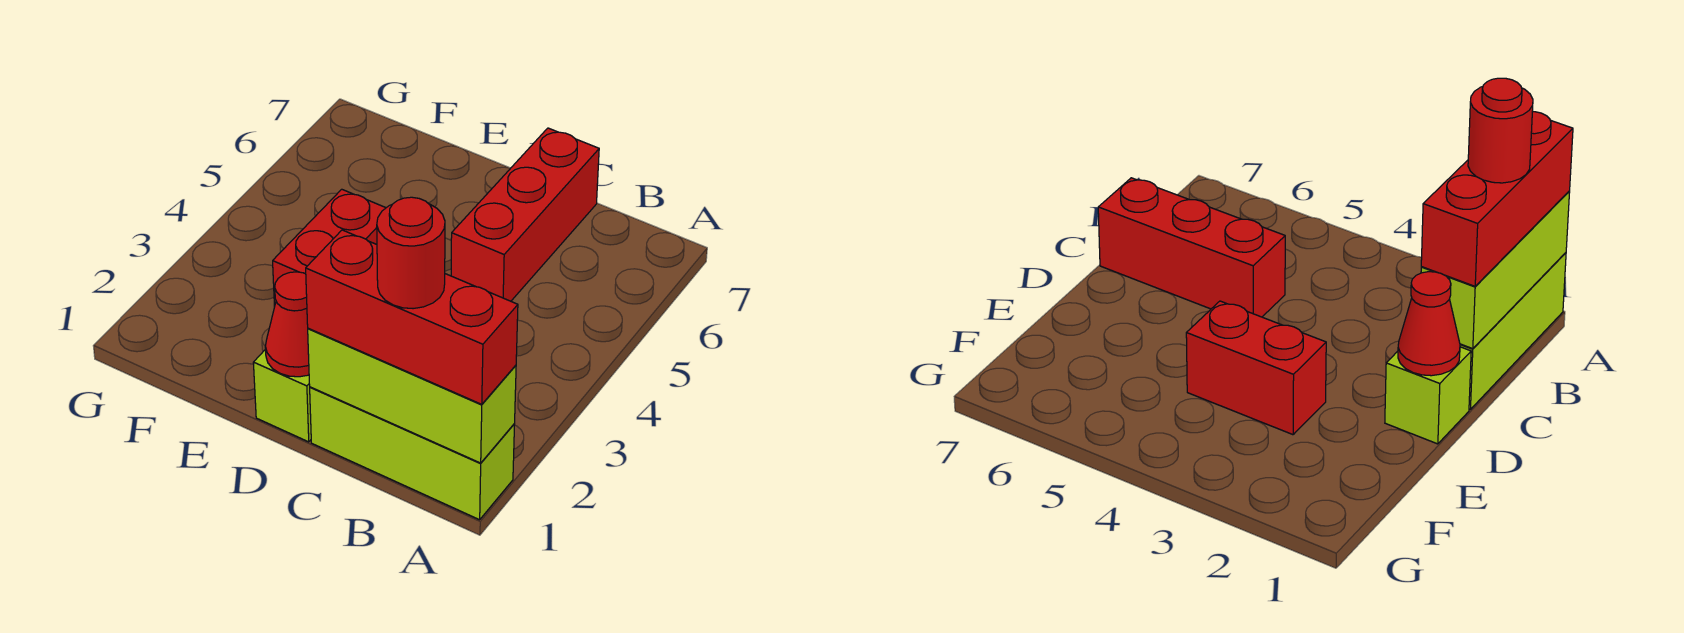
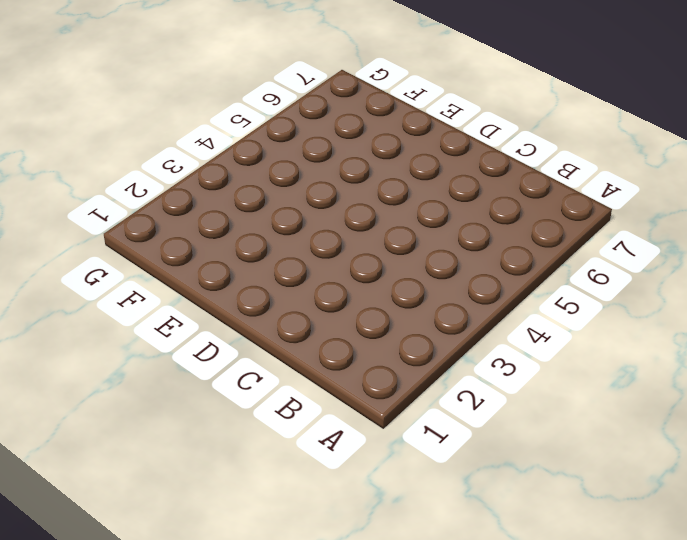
none -> lime brick A1:C1 level 1
none -> red brick C5:C7 level 1

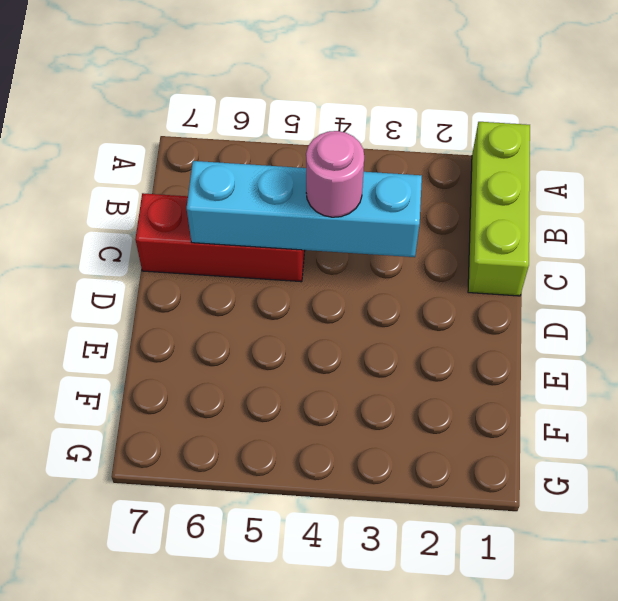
cyan brick C3:C6 level 2 -> none
pink round brick C4 level 3 -> none
none -> lime brick D1 level 1
none -> red brick E3:E4 level 1

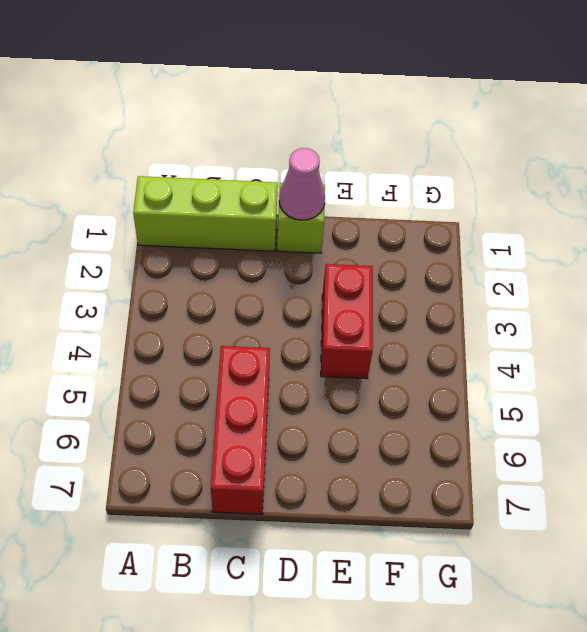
pink cone D1 level 2 -> red cone D1 level 2
none -> lime brick A1:C1 level 2
none -> red brick A1:C1 level 3

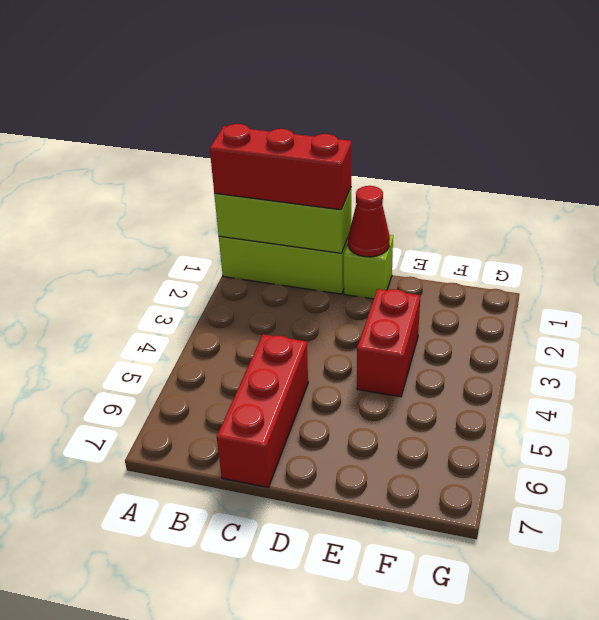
none -> red round brick B1 level 4

